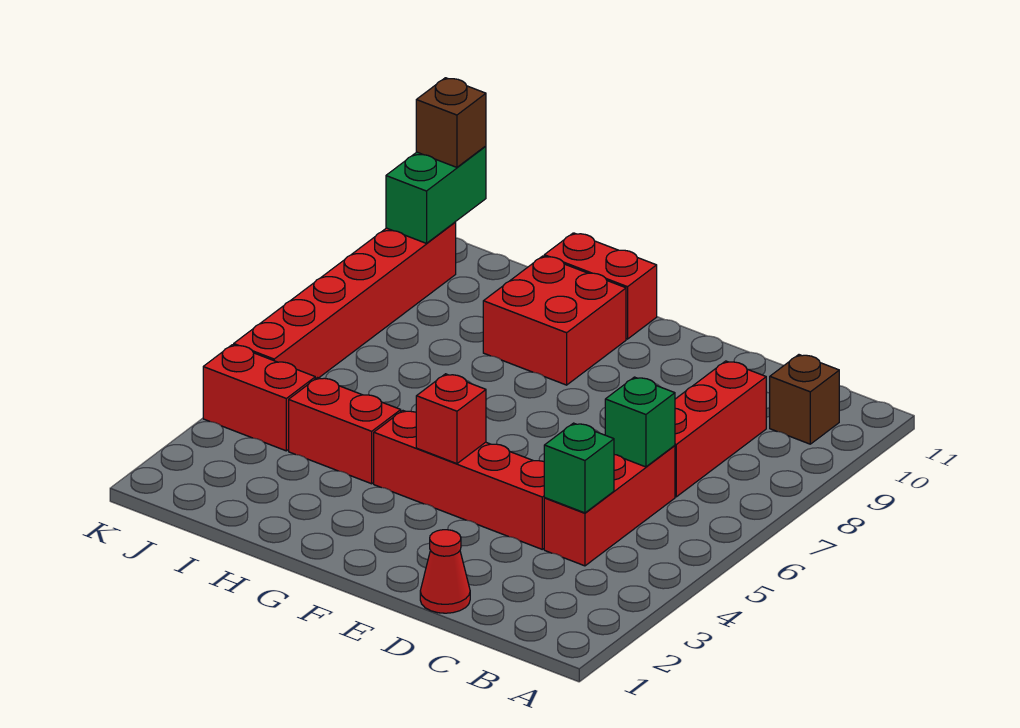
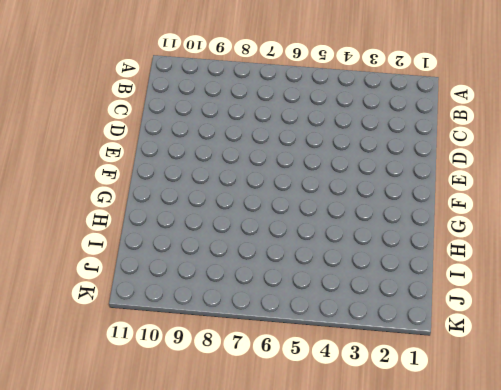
none -> brown brick B10 level 1
none -> red brick C4:C6 level 1
none -> red brick C7:C9 level 1

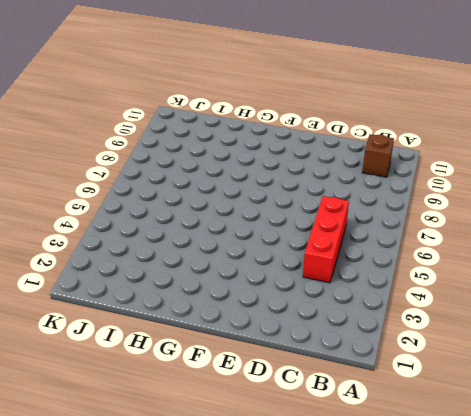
none -> red brick C7:C9 level 1
none -> red cone D1 level 1
none -> red brick D4:G4 level 1

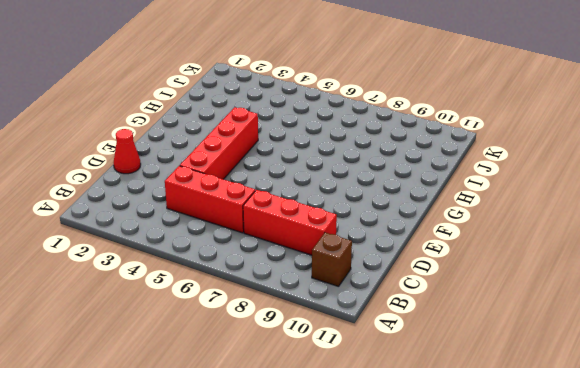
none -> red brick G9:H10 level 1
none -> red brick G11:H11 level 1
none -> red brick H4:I4 level 1

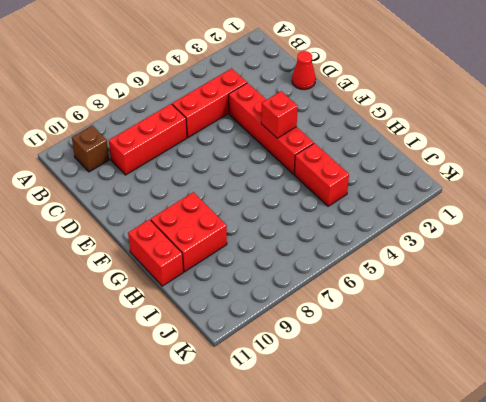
none -> red brick J4:K4 level 1
none -> red brick K5:K10 level 1
none -> green brick C4 level 2

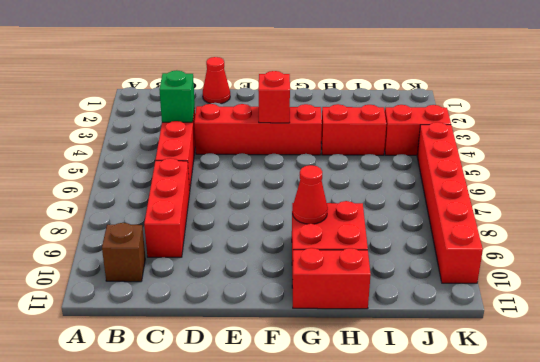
red cone G9 level 2 -> none
none -> green brick C6 level 2
none -> green brick K10:K11 level 2
none -> brown brick K11 level 3

